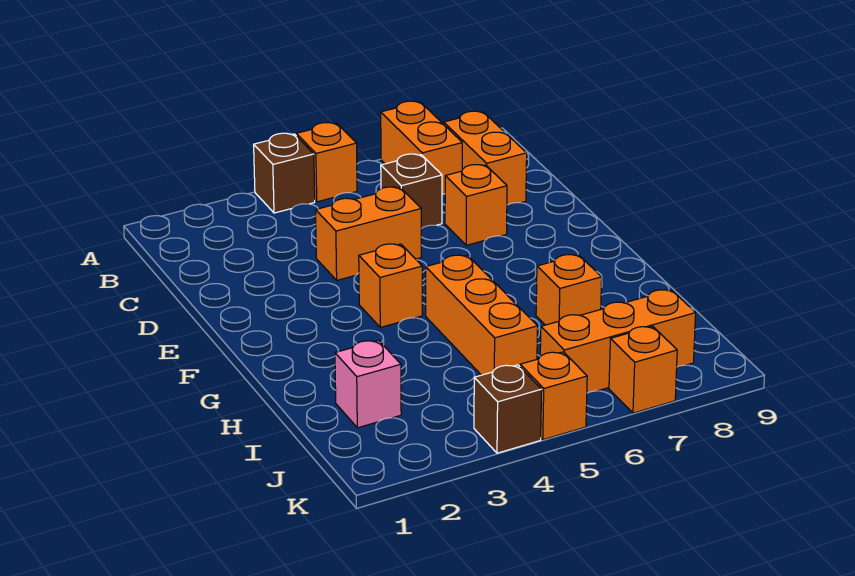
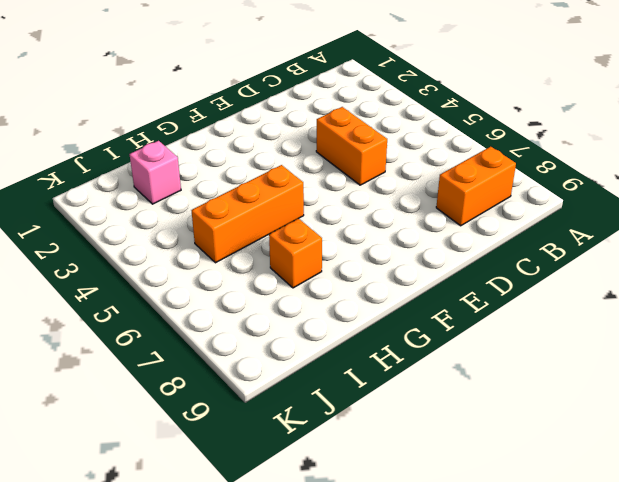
none -> brown brick A4 level 1
none -> orange brick A5 level 1
none -> orange brick A7:B7 level 1

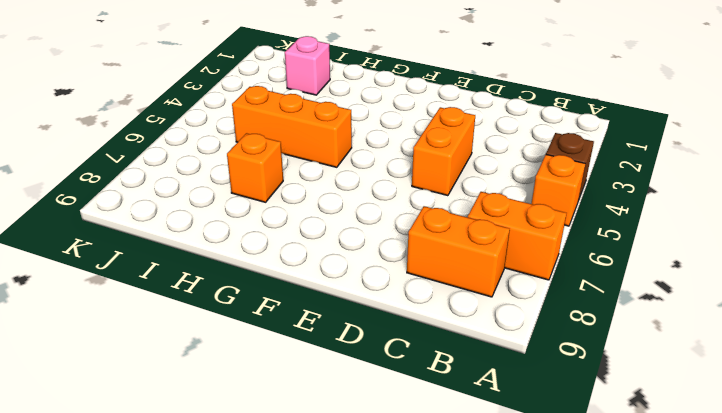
none -> brown brick C6 level 1
none -> orange brick D7 level 1
none -> orange brick F4 level 1

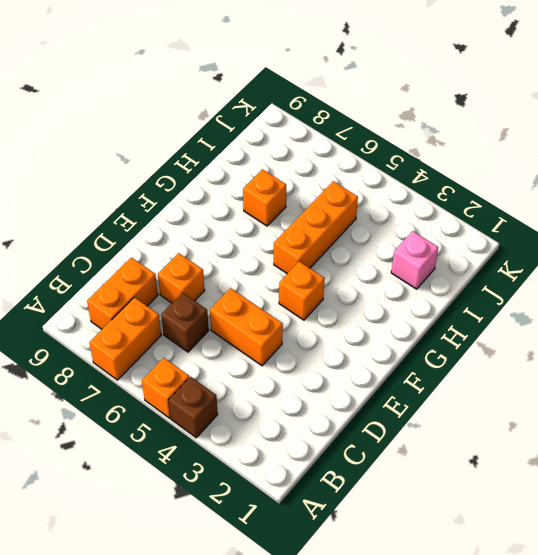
none -> orange brick J6:J8 level 1
none -> brown brick K4 level 1
none -> orange brick K5 level 1

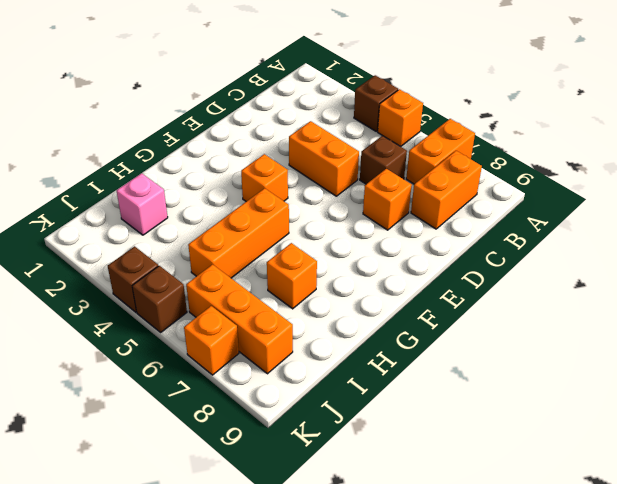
brown brick K5 level 1 -> orange brick K5 level 1

